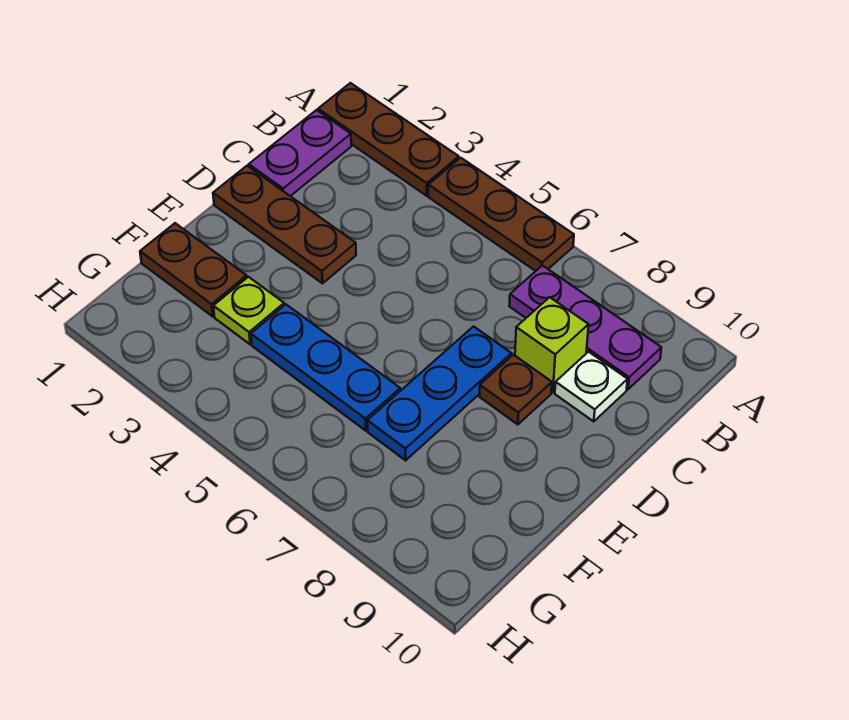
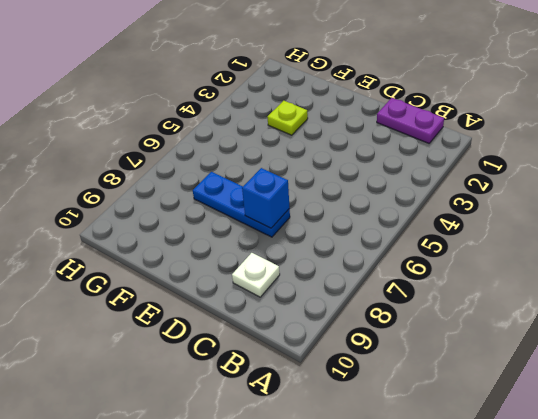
blue brick D7 level 2 -> none
none -> brown plate A1:A3 level 1
none -> brown plate A4:A6 level 1
none -> purple plate B7:B9 level 1

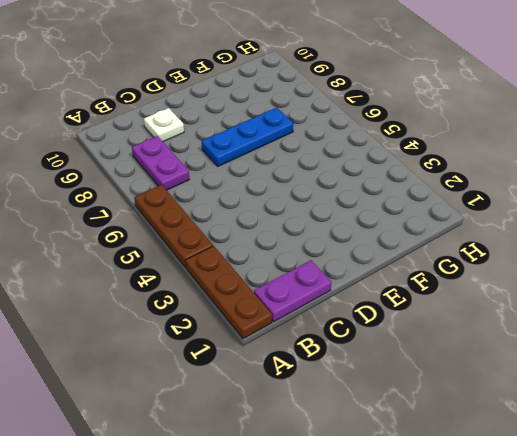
purple plate B7:B8 level 1 -> purple plate B7:B9 level 1
none -> lime brick C8 level 1
none -> brown plate D1:D3 level 1
none -> brown plate D8 level 1

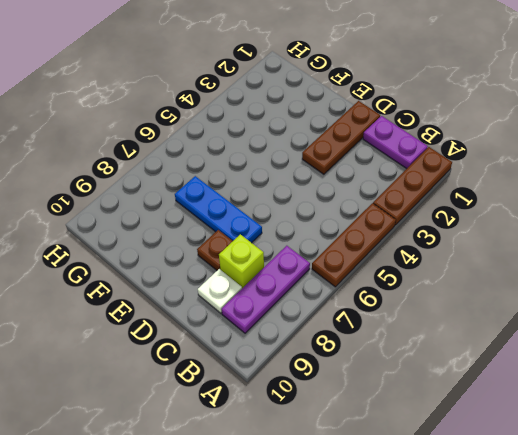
none -> brown plate F1:F2 level 1
none -> lime plate F3 level 1
none -> blue plate F4:F6 level 1

